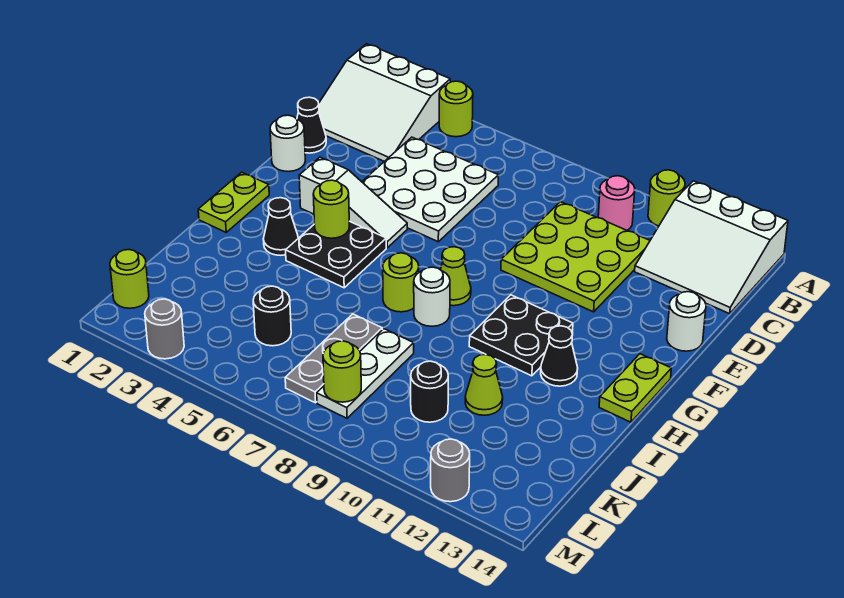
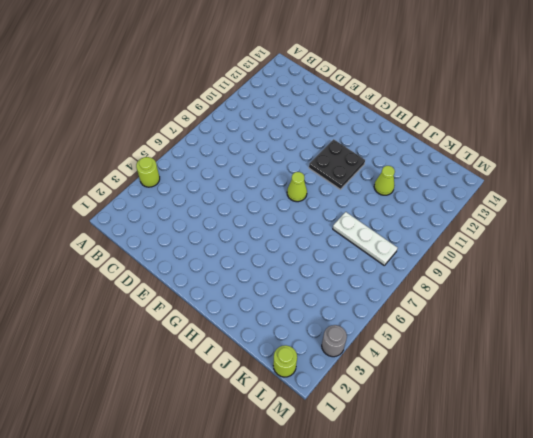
none -> white slope A1:C3 level 1 top A
none -> lime round brick A11 level 1
none -> white slope A12:C14 level 1 top A
none -> pink round brick B10 level 1

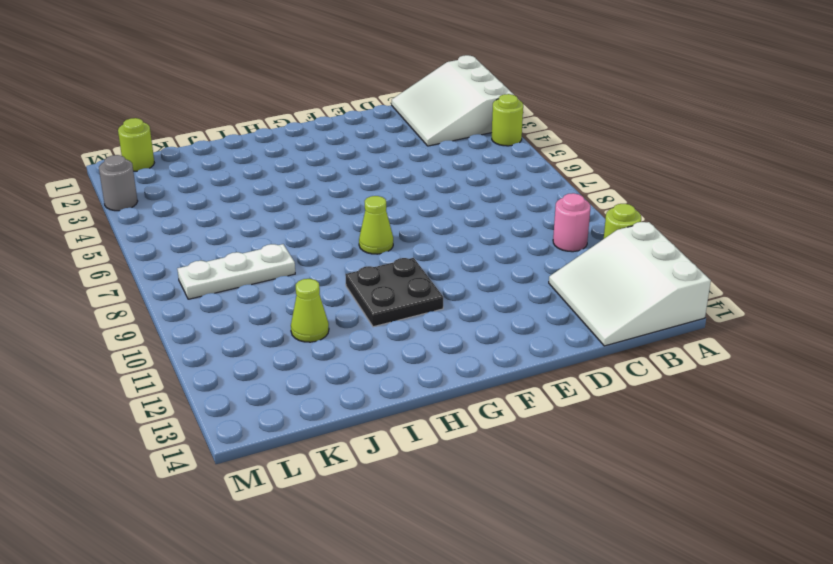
none -> white plate C4:E6 level 1
none -> lime plate C9:E11 level 1
none -> black cone D1 level 1
none -> white round brick E1 level 1

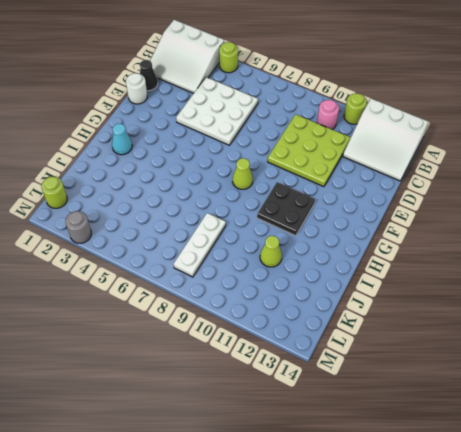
cyan cone H2 level 1 -> none
none -> white round brick E14 level 1
none -> white slope F3:F5 level 1 top 3
none -> lime plate G1:H1 level 1
none -> black plate G4:H5 level 1

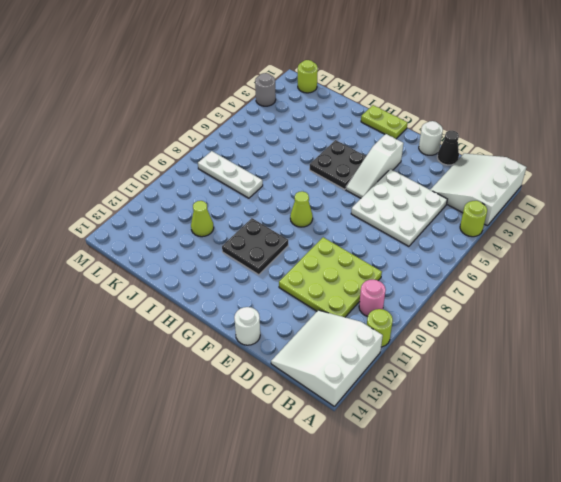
none -> lime plate G14:H14 level 1
none -> black cone H3 level 1
none -> lime round brick H7 level 1
none -> white round brick H8 level 1

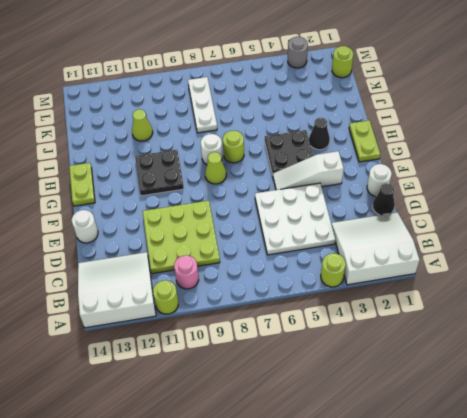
none -> black cone H12 level 1
none -> grey plate J7:L7 level 1
none -> black round brick K5 level 1
none -> black round brick K10 level 1

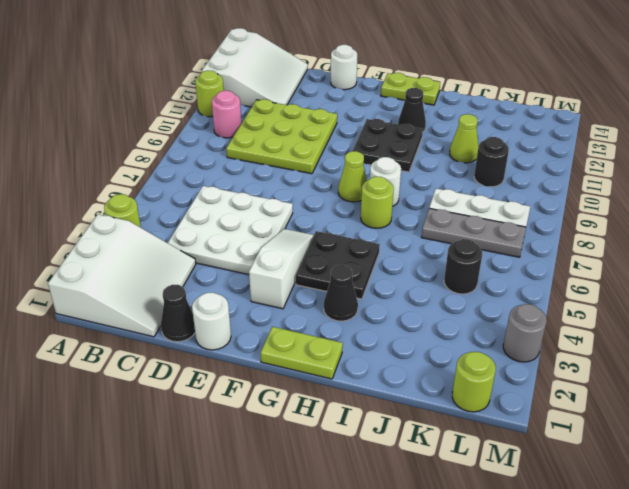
none -> grey round brick M12 level 1
none -> lime round brick G4 level 2
none -> lime round brick L8 level 2

